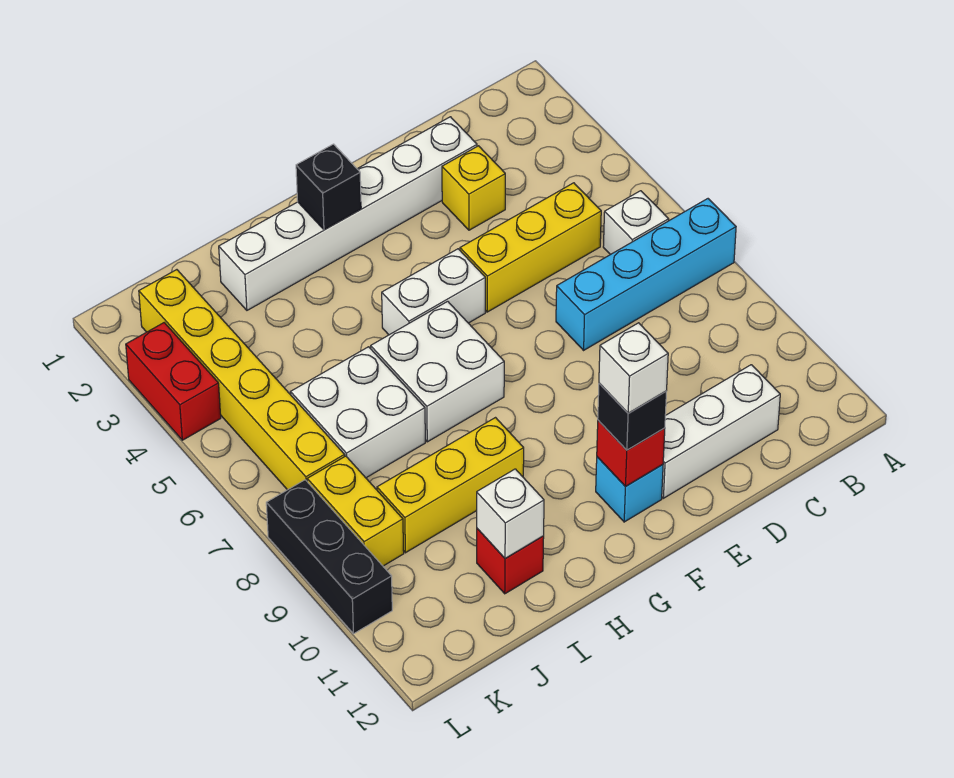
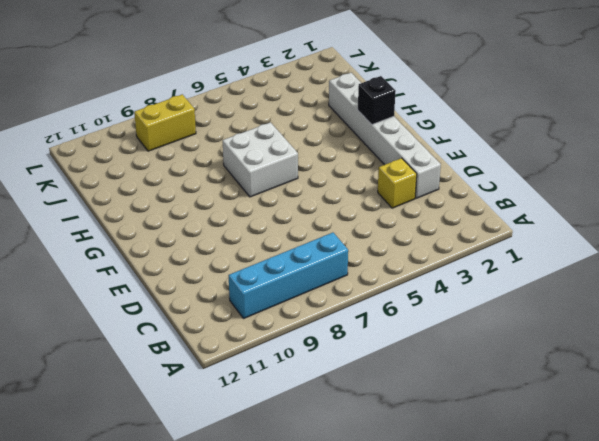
cyan brick B7:B10 level 1 -> cyan brick A7:D7 level 1
none -> white brick B6 level 1
none -> yellow brick C5:E5 level 1
none -> white brick C11:E11 level 1

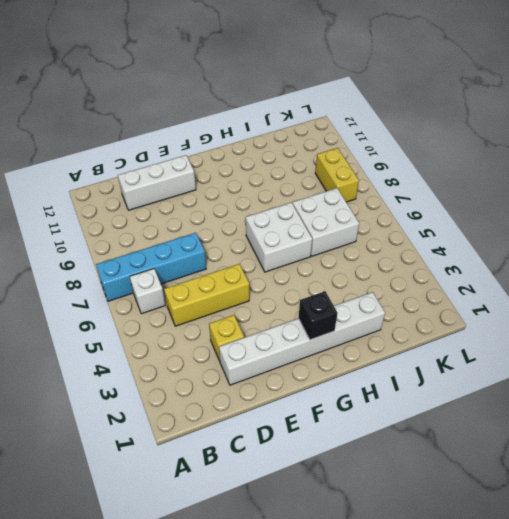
none -> white brick F5:G5 level 1
none -> cyan brick F11 level 1
none -> yellow brick H9:J9 level 1

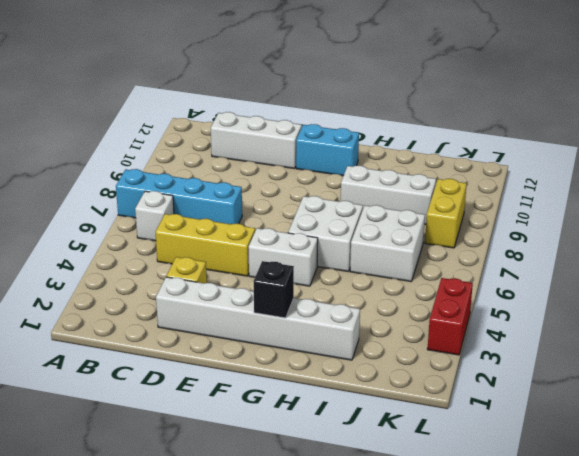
cyan brick F11:G11 level 1 -> cyan brick F11 level 1
white brick H9:J9 level 1 -> yellow brick H9:J9 level 1
none -> red brick I11 level 1
none -> yellow brick K2:K7 level 1
none -> black brick L8:L10 level 1

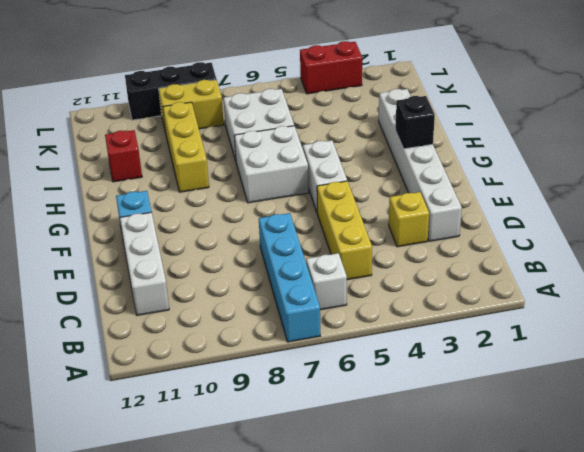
none -> yellow brick K2:K7 level 1
none -> red brick F11 level 2
none -> white brick I11 level 2

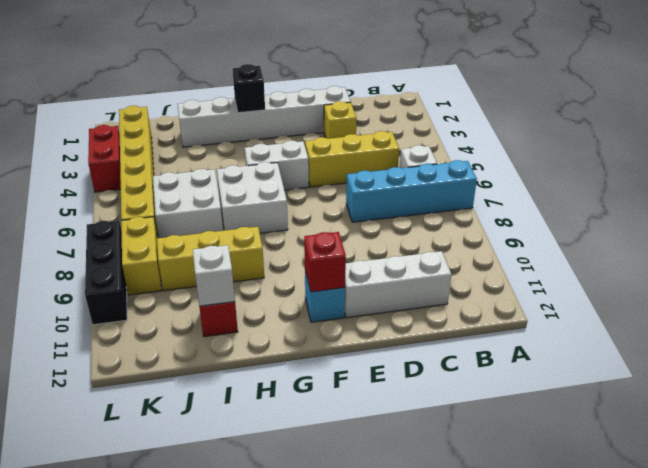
none -> black brick F11 level 3
none -> white brick F11 level 4

